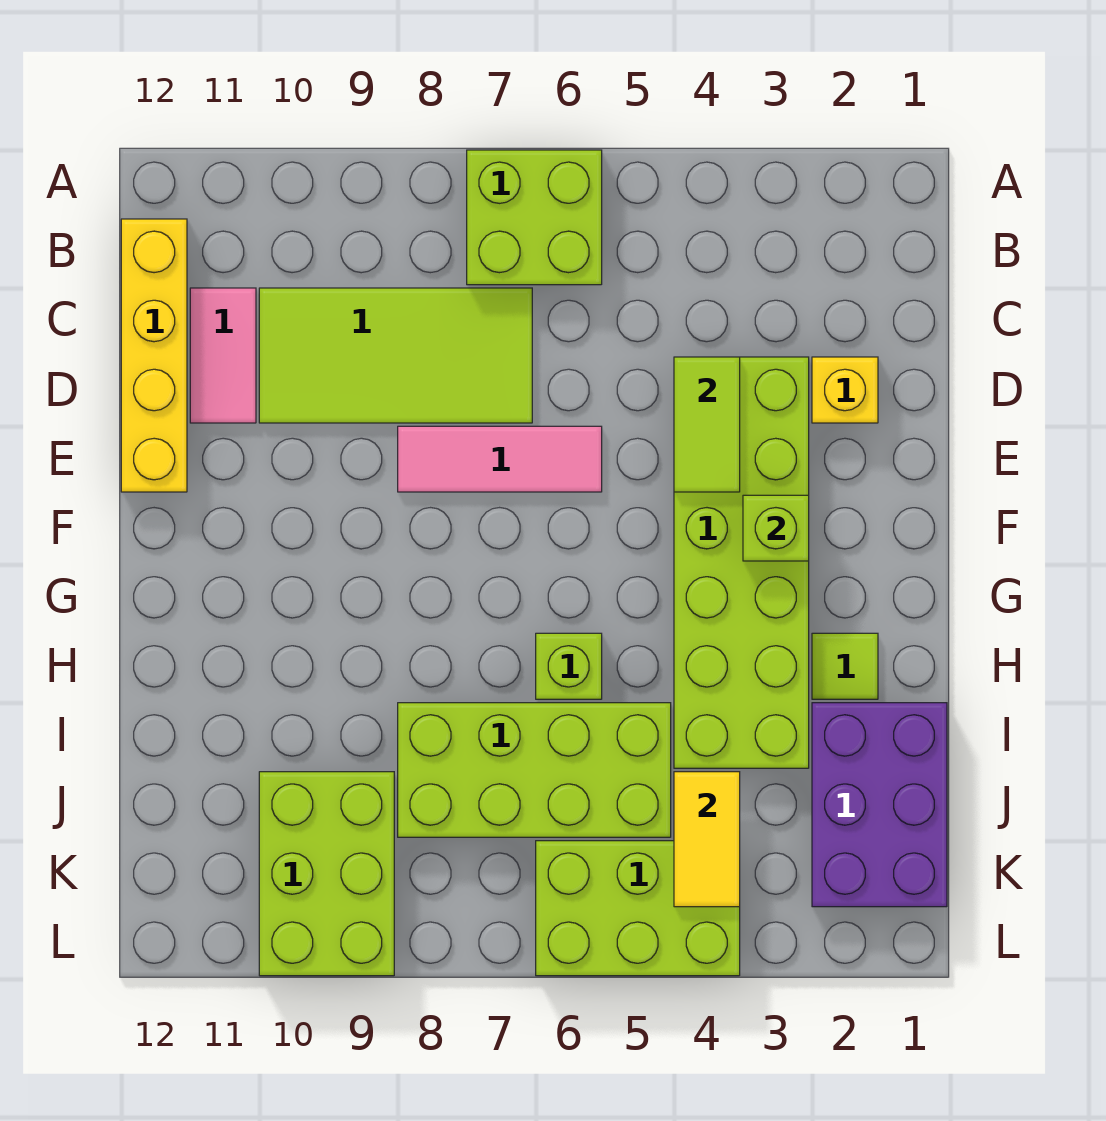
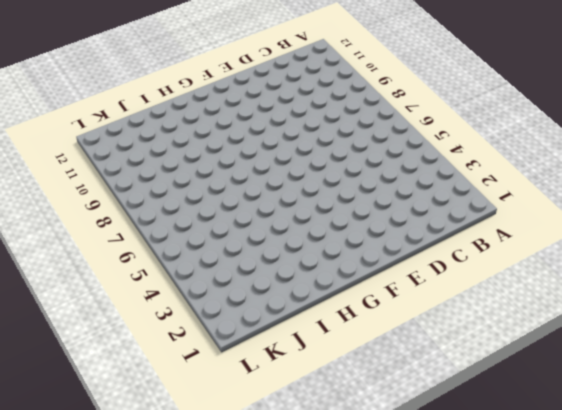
none -> lime brick A6:B7 level 1
none -> yellow brick B12:E12 level 1
none -> lime tile C7:D10 level 1

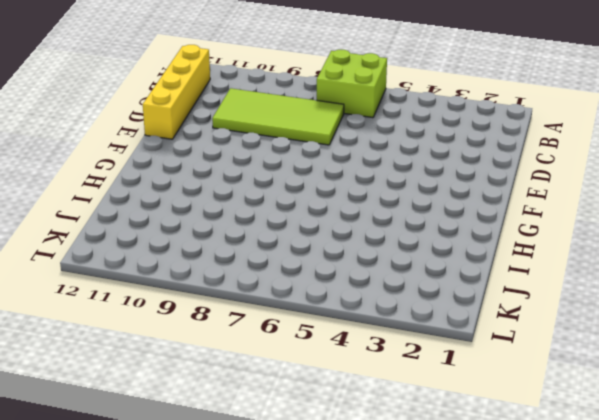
none -> pink tile C11:D11 level 1
none -> yellow brick D2 level 1
none -> lime brick D3:I4 level 1

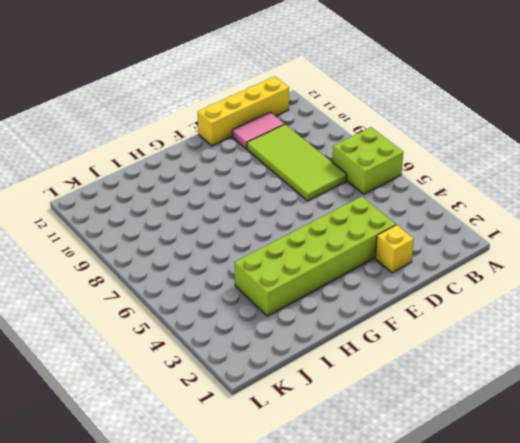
none -> pink tile E6:E8 level 1
none -> lime tile H2 level 1
none -> lime brick H6 level 1

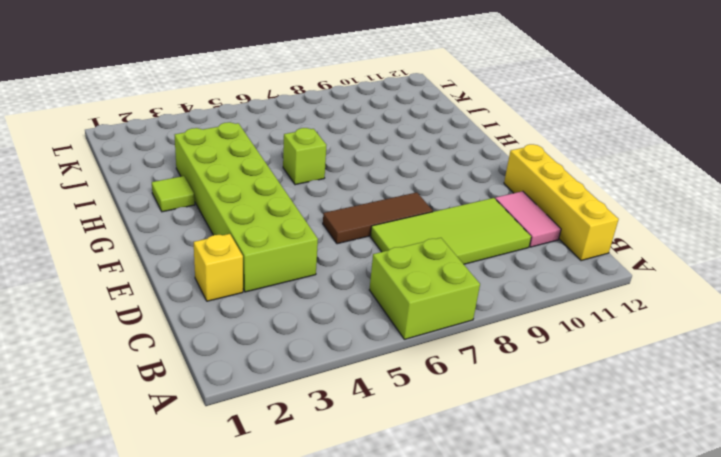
brown tile E6:E8 level 1 -> pink tile E6:E8 level 1
none -> purple brick I1:K2 level 1
none -> lime brick I5:J8 level 1
none -> lime brick J9:L10 level 1

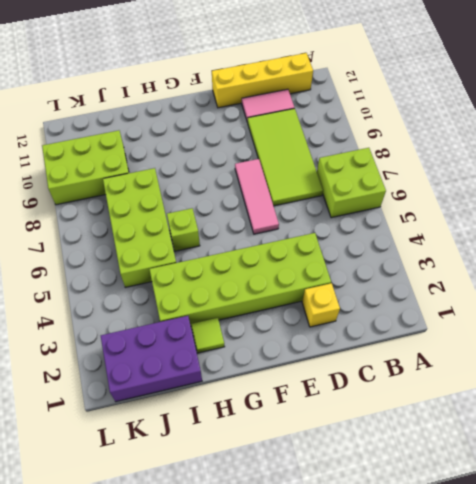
none -> lime brick K4:L6 level 1
none -> lime tile D4:E4 level 2
none -> lime brick F3 level 2

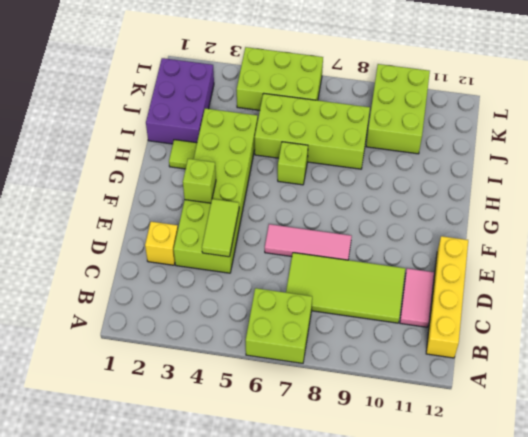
none -> yellow tile J4:K4 level 2

